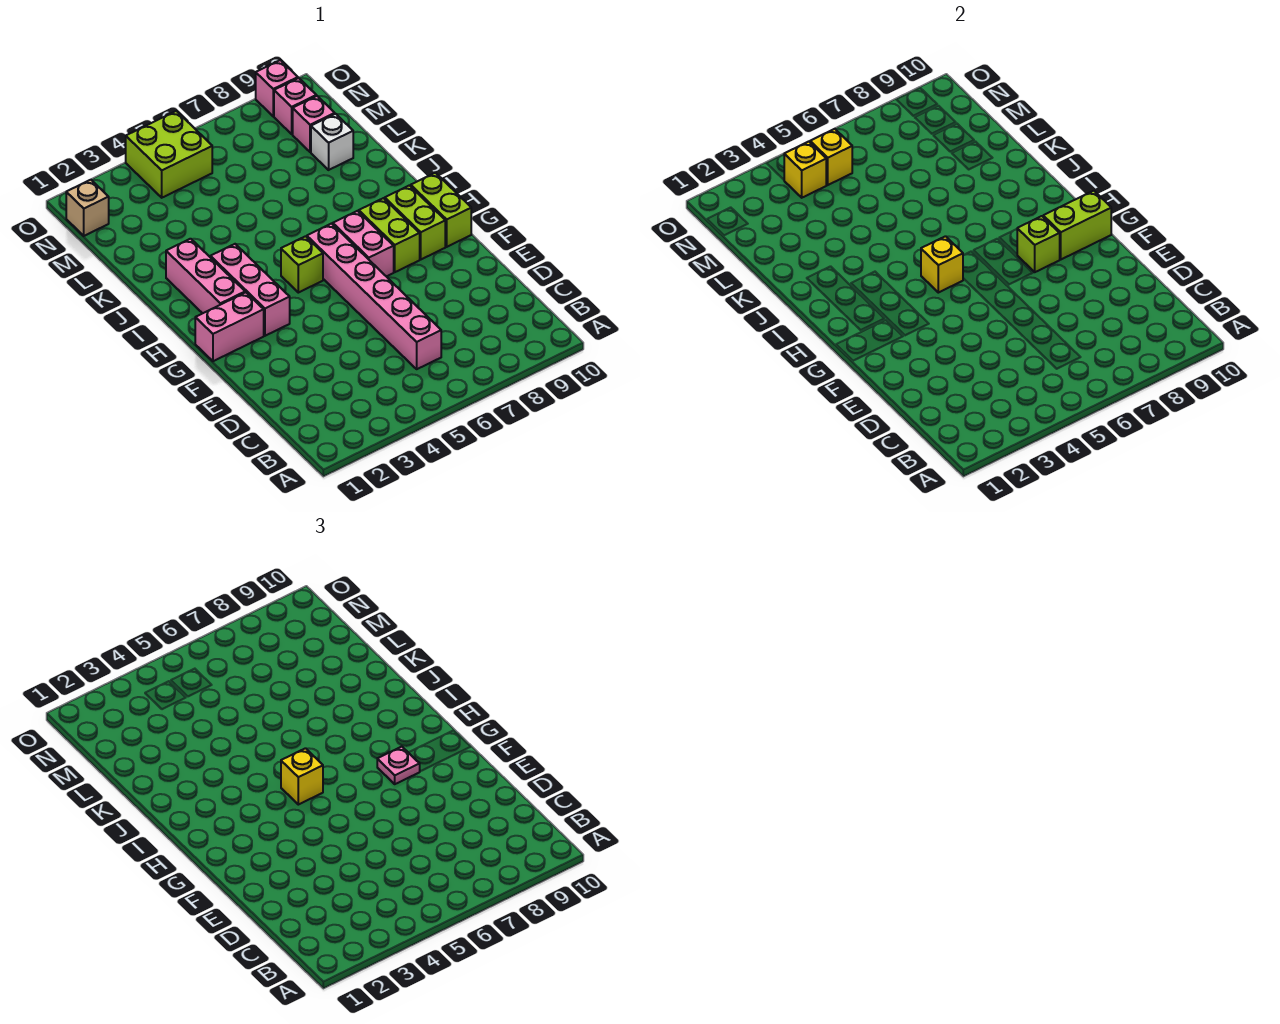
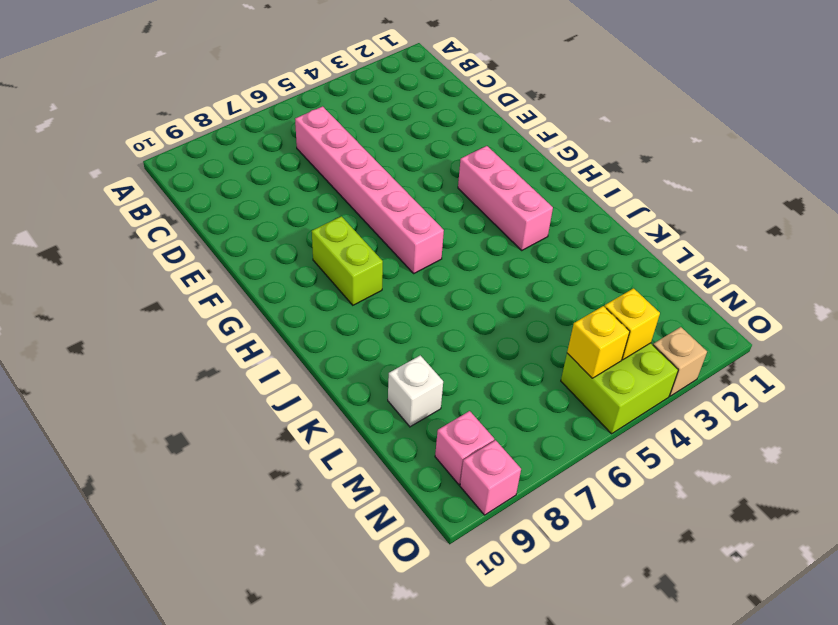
tan brick O3 level 1 -> tan brick N1 level 1
none -> pink brick G1:G2 level 1
none -> pink brick G7:H7 level 1
none -> lime brick G9:H9 level 1

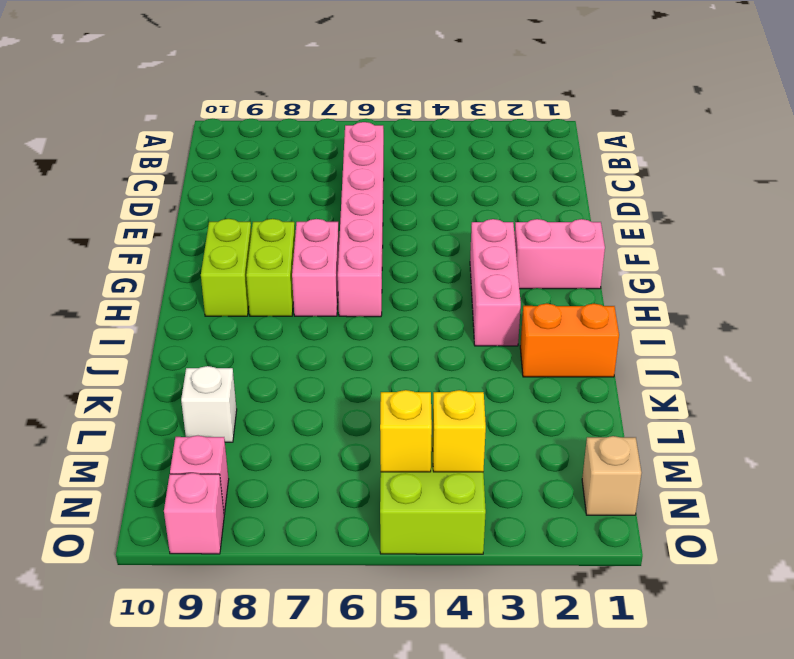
orange brick J1:J2 level 1 -> pink brick H2:J2 level 1
none -> lime brick G10:H10 level 1
none -> lime brick H5 level 1
none -> pink brick M9 level 1

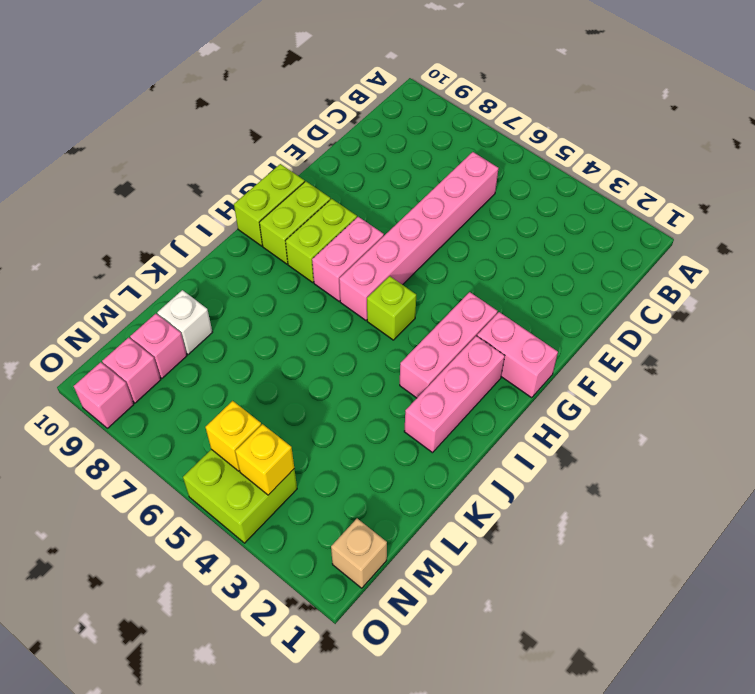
none -> lime brick G8 level 2
none -> lime brick G9:G10 level 2
none -> yellow brick H5 level 2

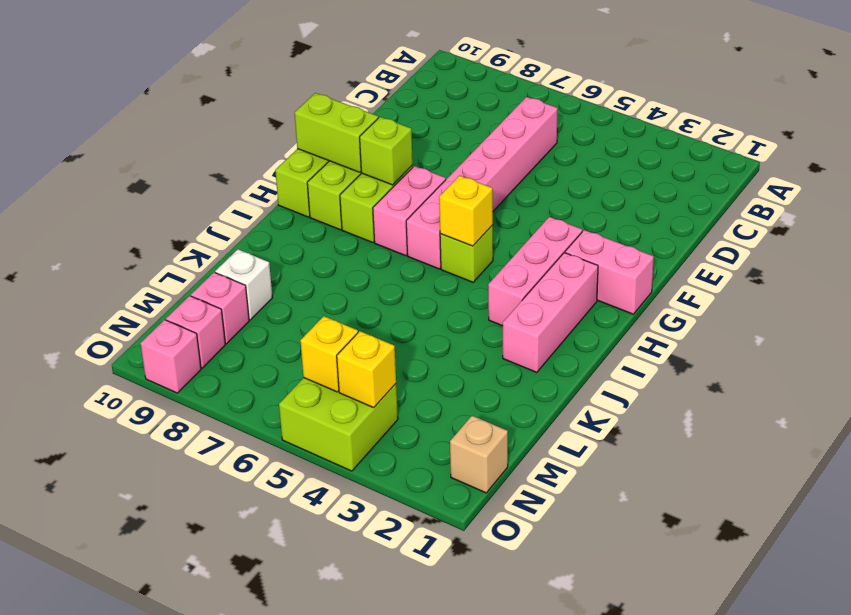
none -> pink plate G8 level 3
none -> yellow brick H5 level 3

